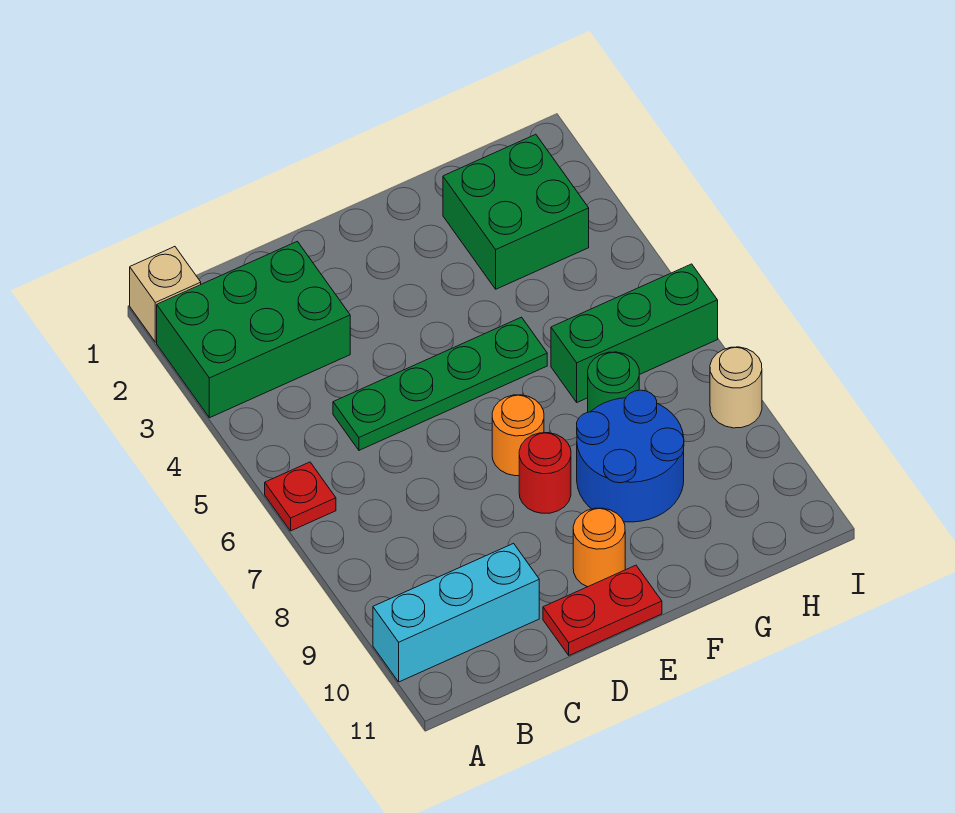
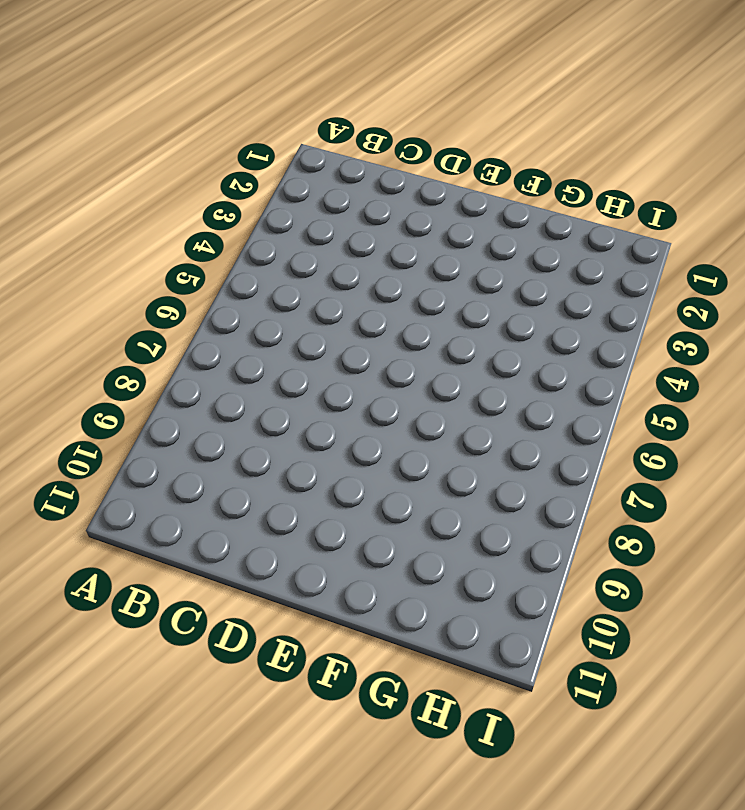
none -> tan brick A1 level 1
none -> green brick A2:C3 level 1
none -> red plate A6 level 1

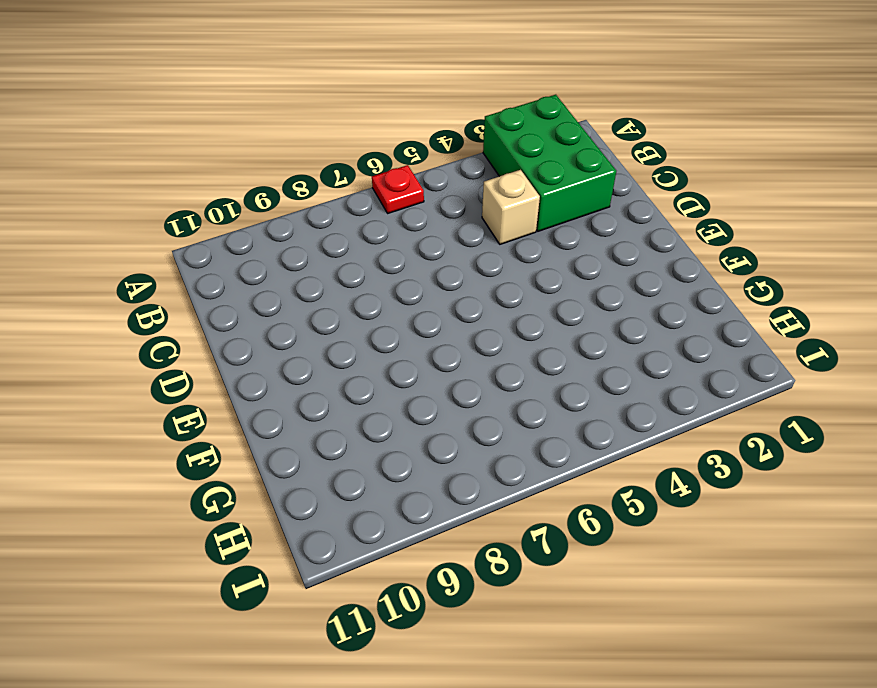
tan brick C4 level 1 -> tan brick A1 level 1
none -> cyan brick A10:C10 level 1
none -> green plate C5:F5 level 1
none -> red plate D11:E11 level 1

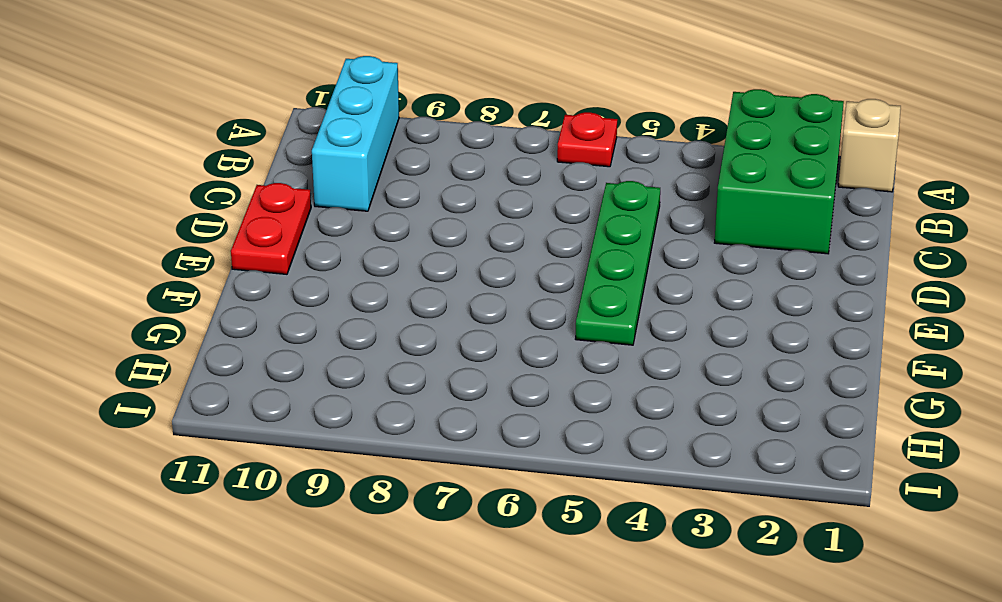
none -> orange round brick E7 level 1
none -> red round brick E8 level 1
none -> orange round brick E10 level 1

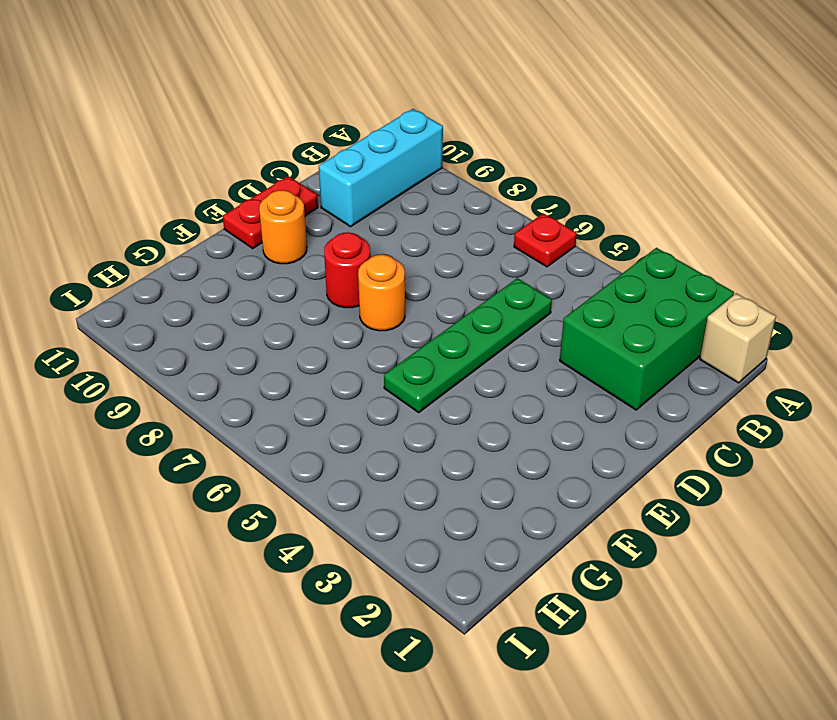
none -> blue round brick F8:G9 level 1
none -> green brick G2:H3 level 1
none -> green brick G6:I6 level 1

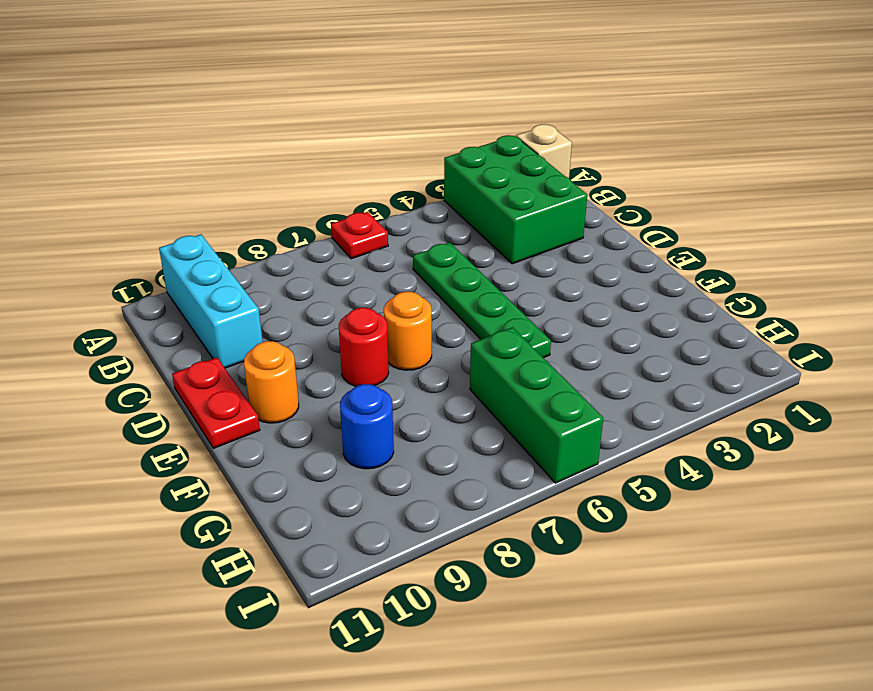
blue round brick G9 level 1 -> blue round brick F8:G9 level 1
none -> green brick G2:H3 level 1
none -> green round brick G7 level 1
none -> tan round brick I8 level 1

